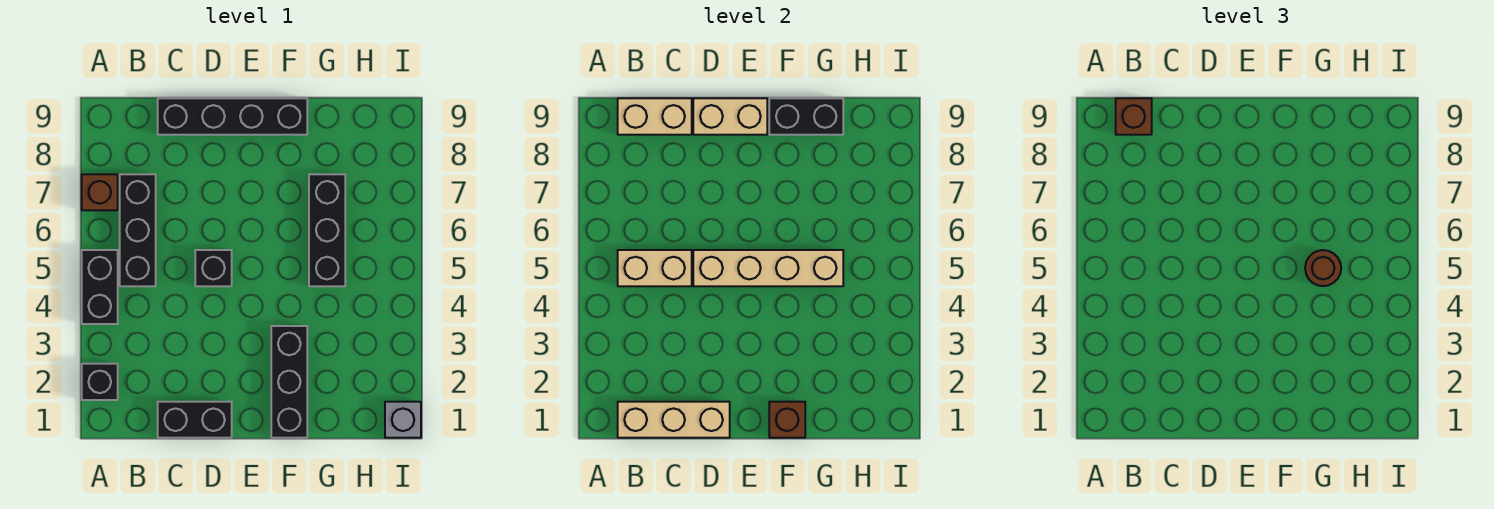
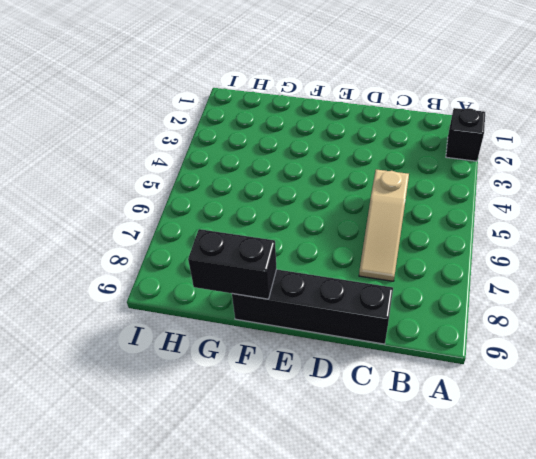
tan slope C5:C7 level 1 top 5 -> none
none -> black brick A4:A5 level 1
none -> brown brick A7 level 1
none -> black brick B5:B7 level 1

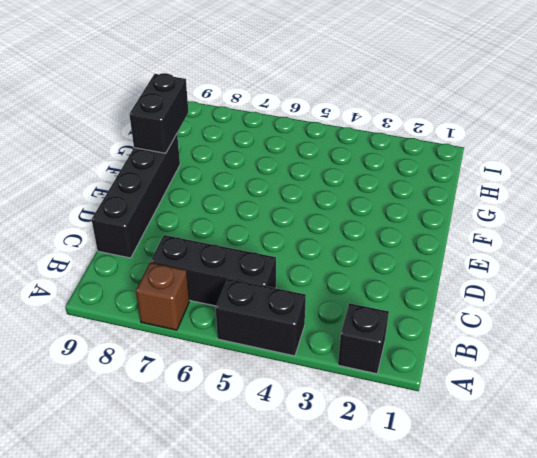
none -> black brick C1:D1 level 1
none -> black brick D5 level 1
none -> black brick F1:F3 level 1

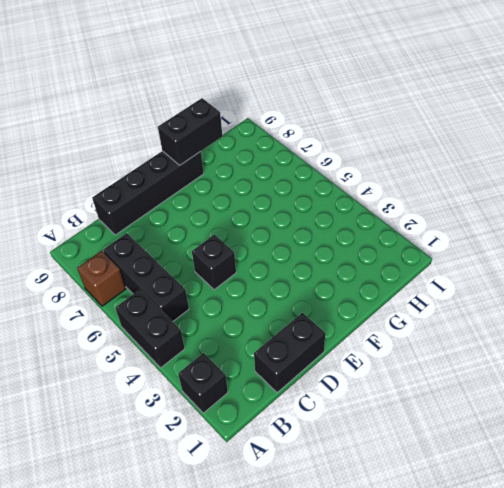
none -> black brick F1:F3 level 1
none -> black brick G5:G7 level 1
none -> grey brick I1 level 1

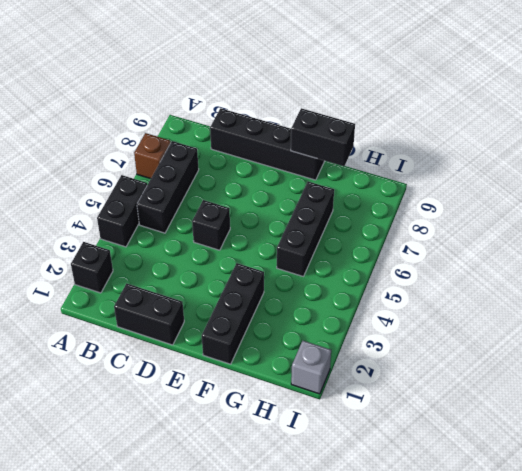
none -> tan brick B1:D1 level 2
none -> tan brick B5:C5 level 2
none -> tan brick B9:C9 level 2

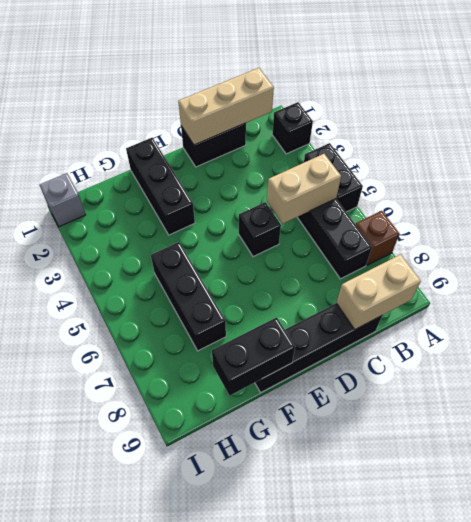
none -> tan brick D5:G5 level 2
none -> tan brick D9:E9 level 2
none -> brown brick F1 level 2

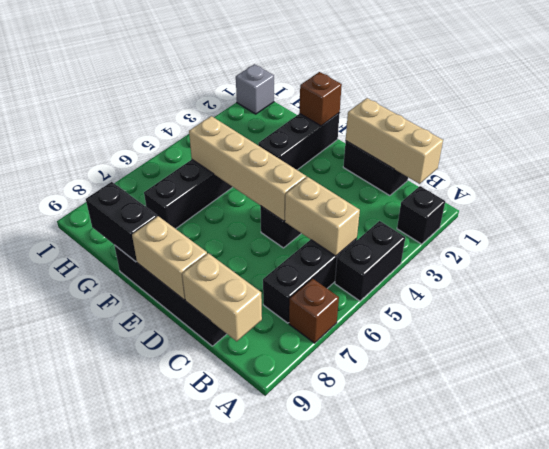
none -> brown brick B9 level 3
none -> brown round brick G5 level 3

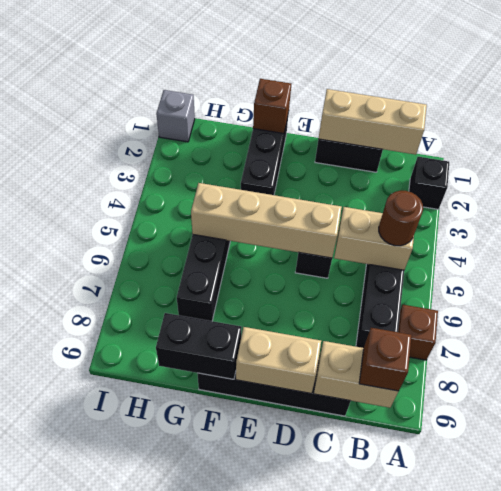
brown round brick B5 level 3 -> brown round brick G5 level 3
none -> black brick A4:A5 level 1

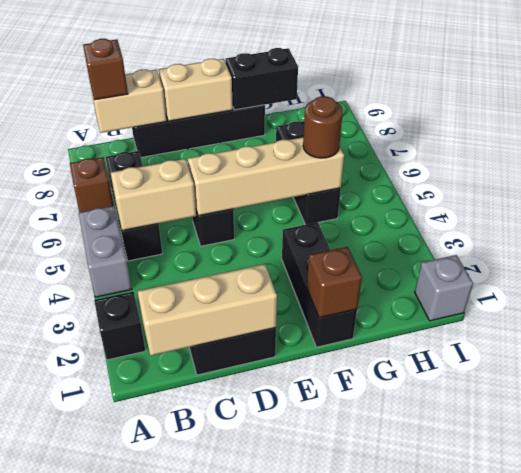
grey brick A4:A5 level 1 -> black brick A4:A5 level 1

